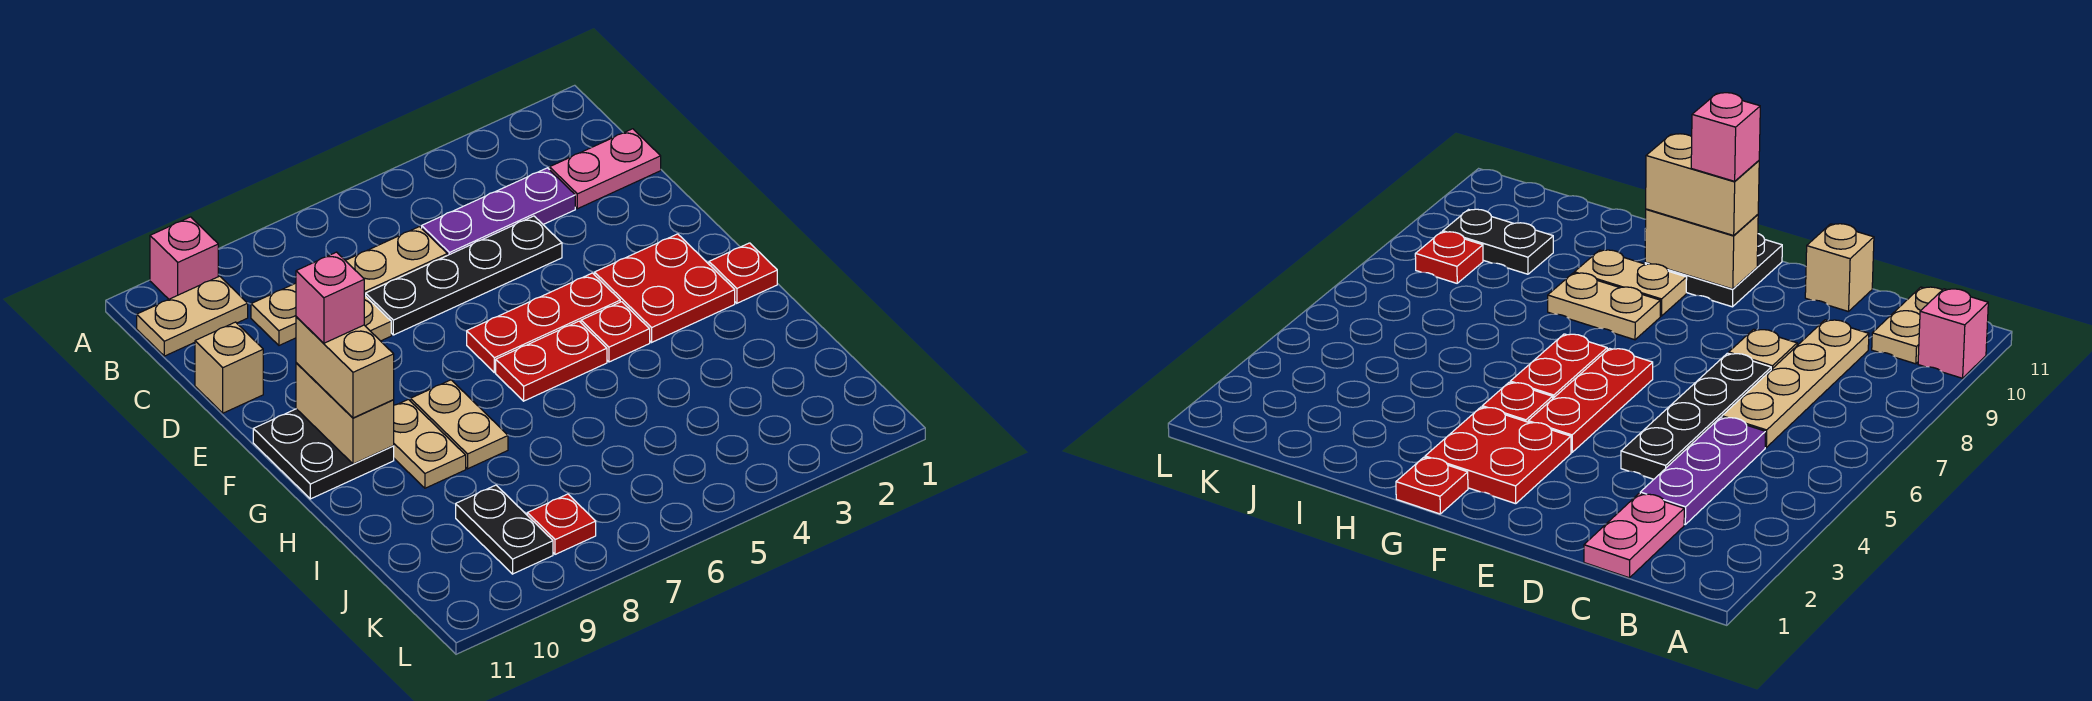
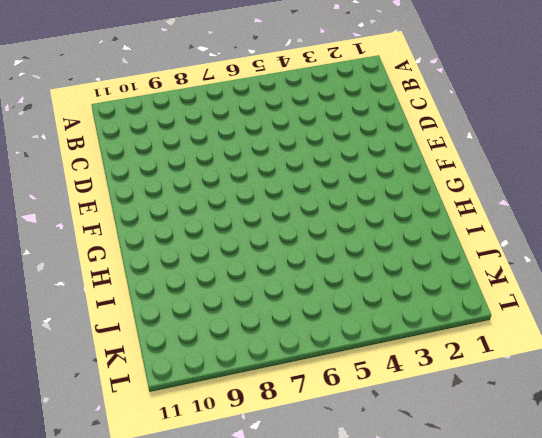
none -> pink brick A10 level 1
none -> tan plate B10:B11 level 1
none -> pink plate C1:C2 level 1

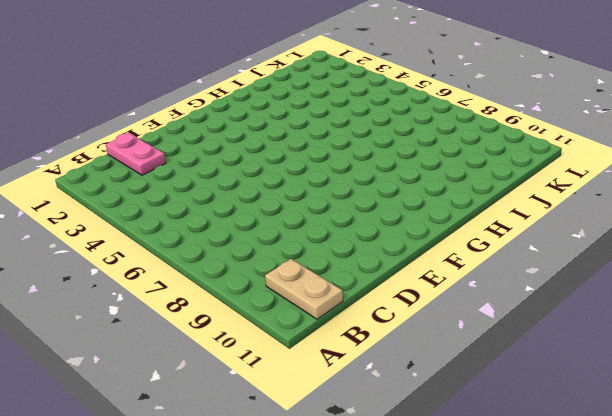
none -> pink brick A10 level 1
none -> purple plate C3:C5 level 1
none -> tan plate C6:C9 level 1

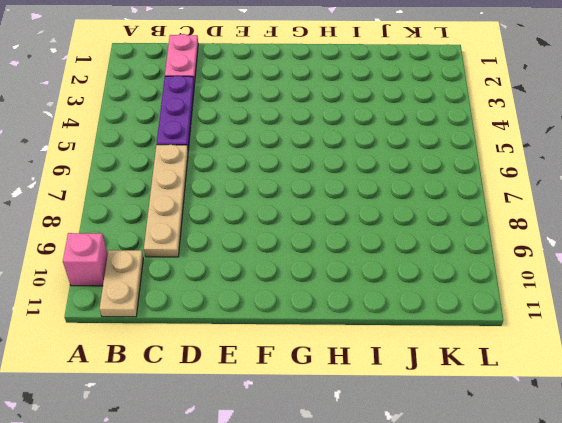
none -> black plate D4:D7 level 1
none -> tan plate D8 level 1
none -> tan brick D11 level 1

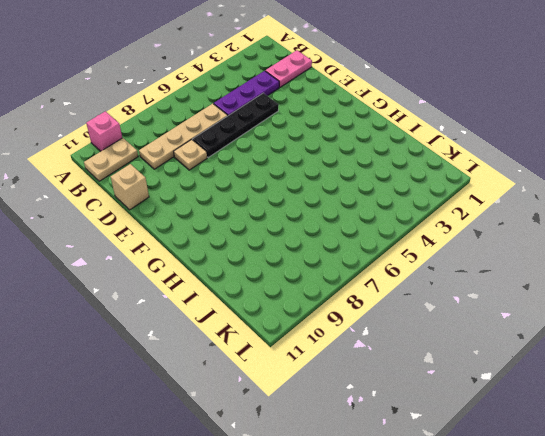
none -> red plate F2:G3 level 1
none -> red plate F4:F6 level 1
none -> black plate F10:G11 level 1

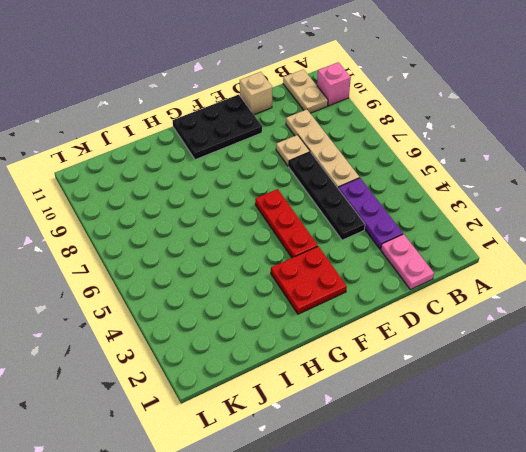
black plate E10:G11 level 1 -> black plate F10:G11 level 1
none -> red plate G1 level 1
none -> red plate G4 level 1
none -> red plate G5:G6 level 1

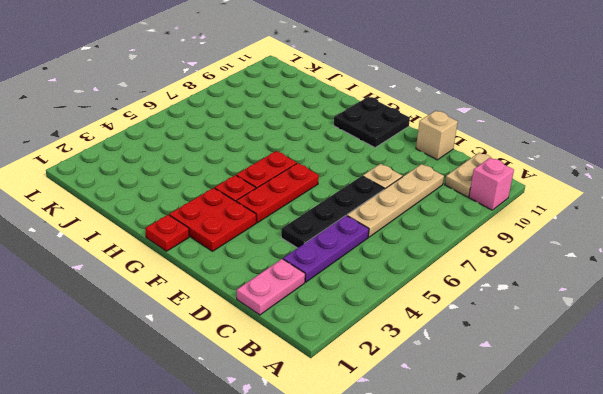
none -> tan plate G8:H8 level 1
none -> tan plate G9:H9 level 1
none -> black plate J9:K9 level 1

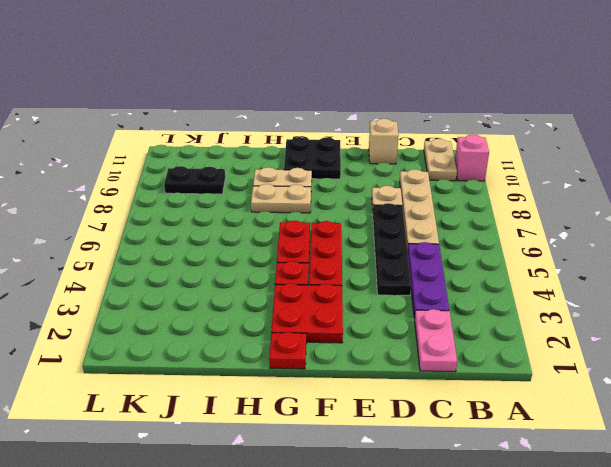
none -> red plate K8 level 1
none -> tan brick F10:G10 level 2
none -> tan brick F10:G10 level 3

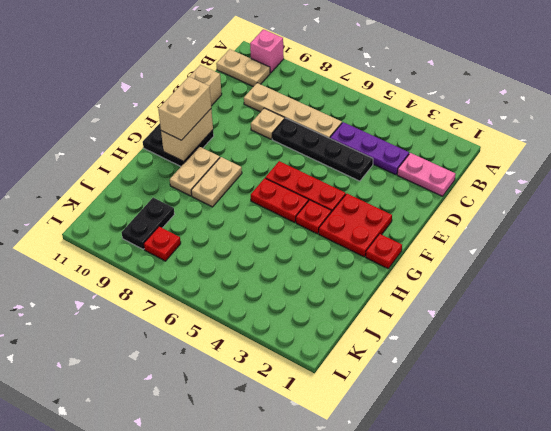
none -> pink brick F10 level 4

